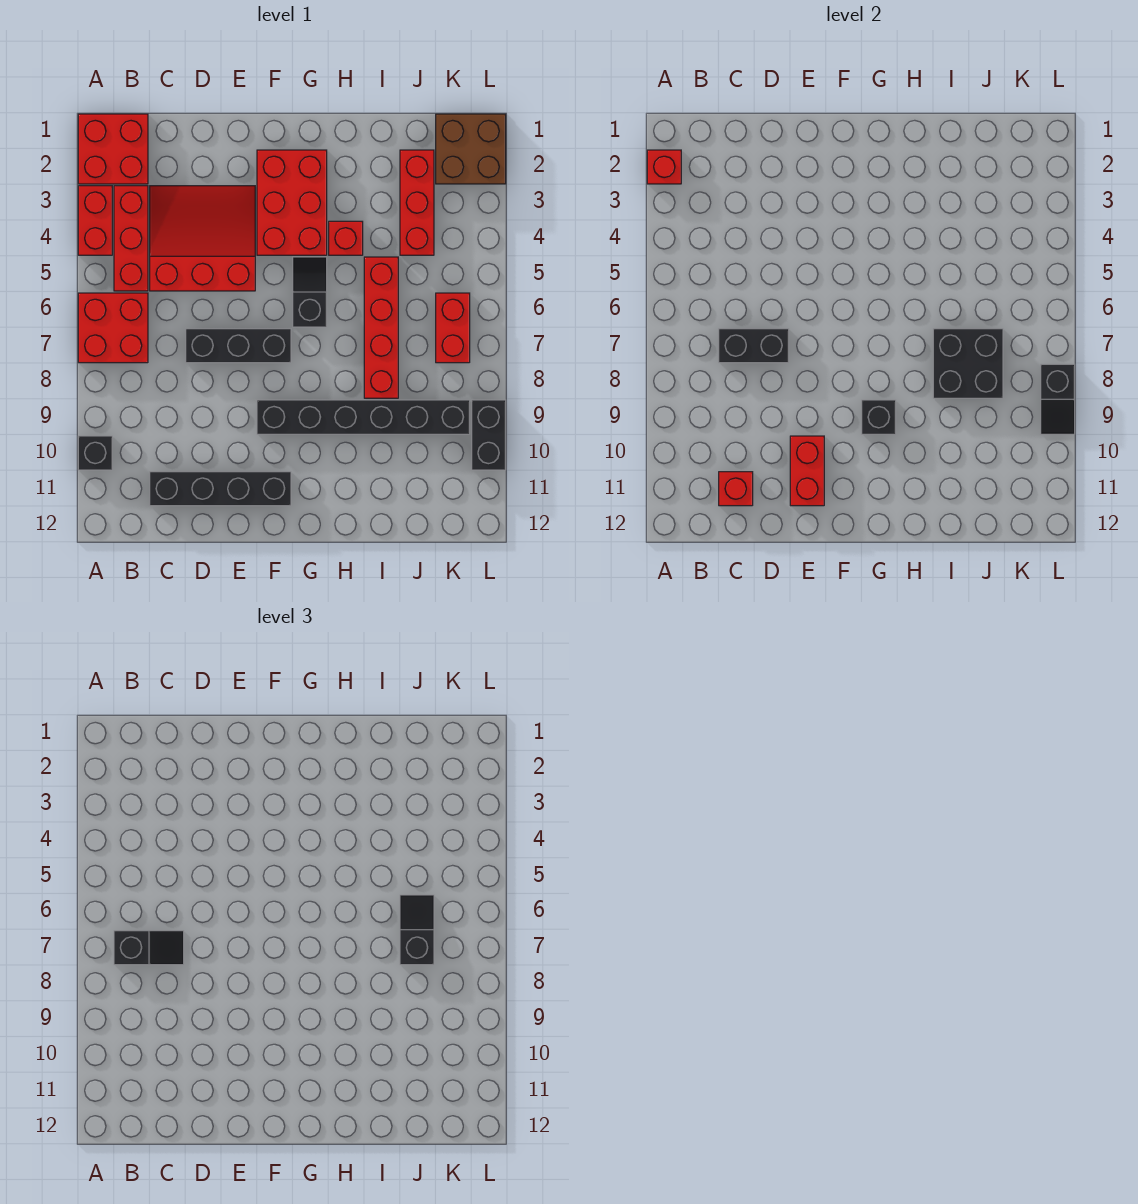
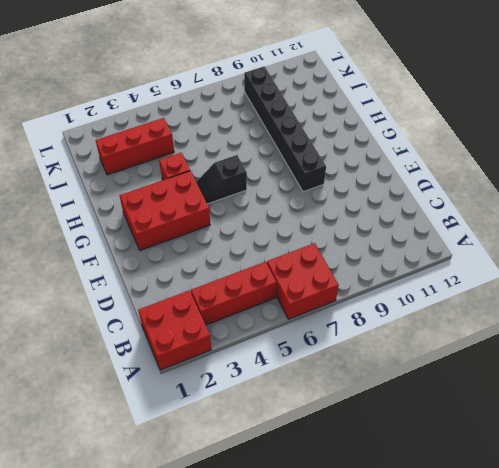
none -> red brick A3:A4 level 1
none -> black brick A10 level 1
none -> red slope C3:E5 level 1 top 5

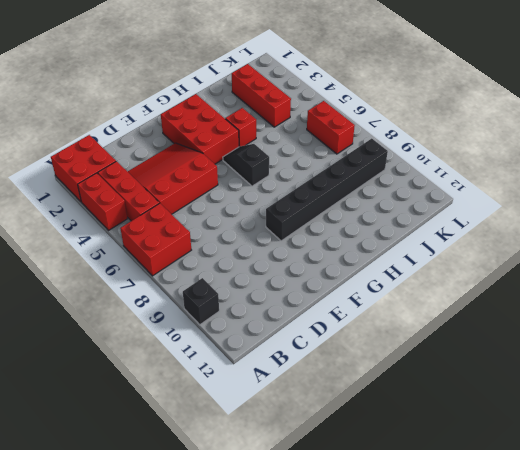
none -> black brick C11:F11 level 1
none -> black brick D7:F7 level 1
none -> red brick I5:I8 level 1

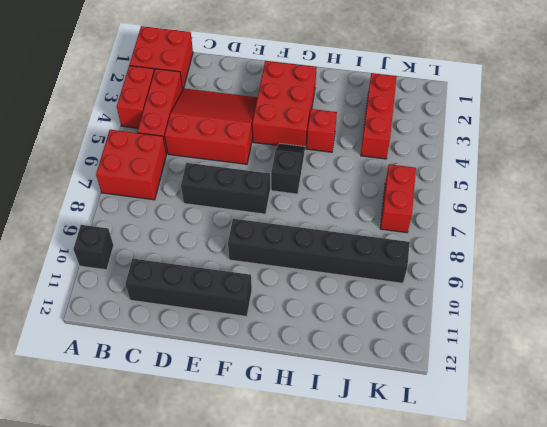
none -> red brick I5:I8 level 1
none -> brown brick K1:L2 level 1
none -> black brick L9:L10 level 1

